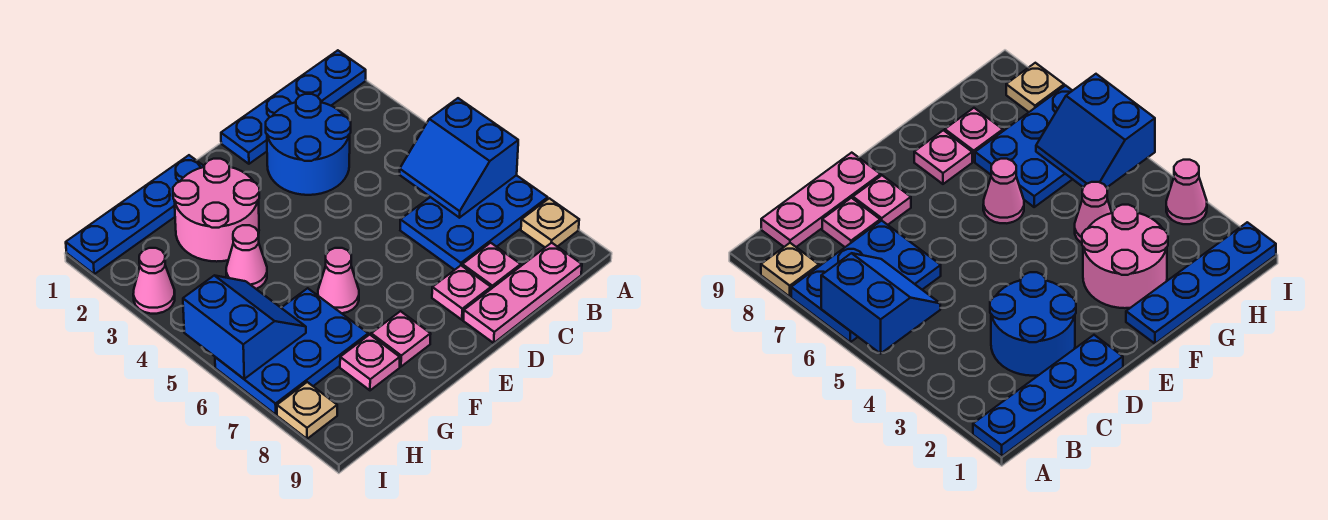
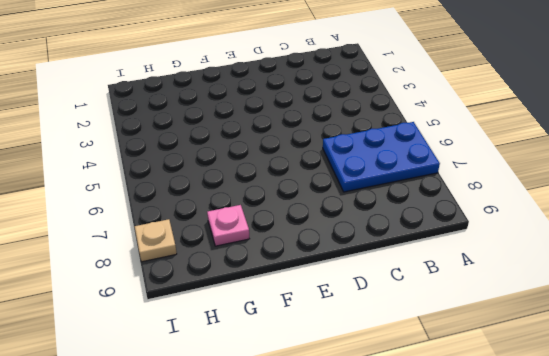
none -> blue plate A1:D1 level 1
none -> tan plate A8 level 1
none -> pink plate B9:D9 level 1

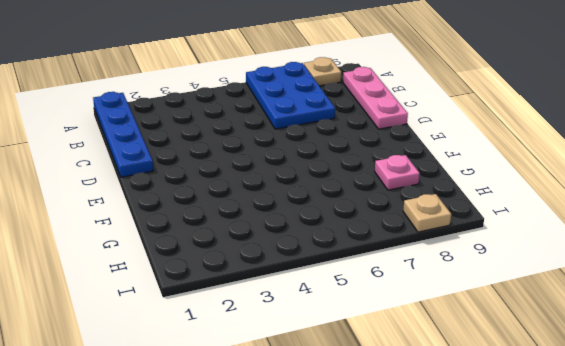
none -> blue round brick C2:D3 level 1
none -> pink plate C8 level 1
none -> pink plate D8 level 1

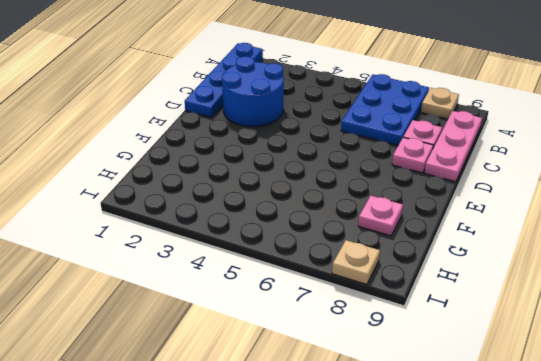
none -> blue plate F1:I1 level 1
none -> pink round brick F2:G3 level 1
none -> pink cone F6 level 1

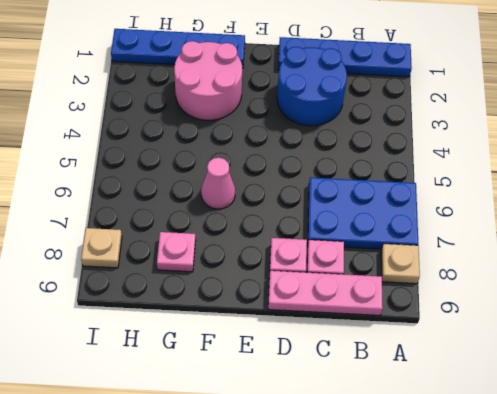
none -> pink plate F8 level 1
none -> pink cone G4 level 1
none -> blue plate G6:I7 level 1

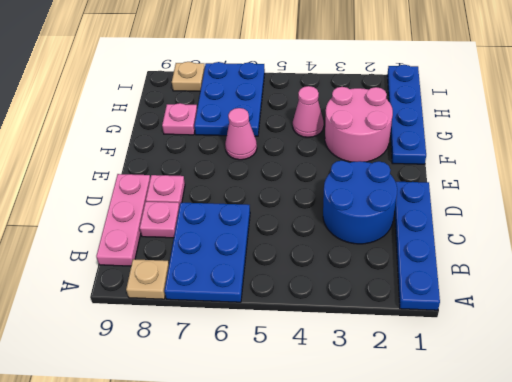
none -> pink plate F8 level 1
none -> pink cone I3 level 1
none -> blue slope A5:B6 level 2 top A

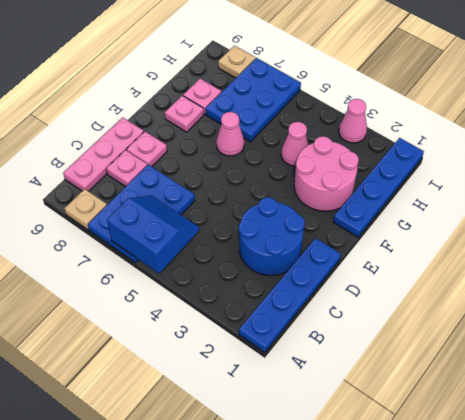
none -> blue slope H5:I6 level 2 top I

